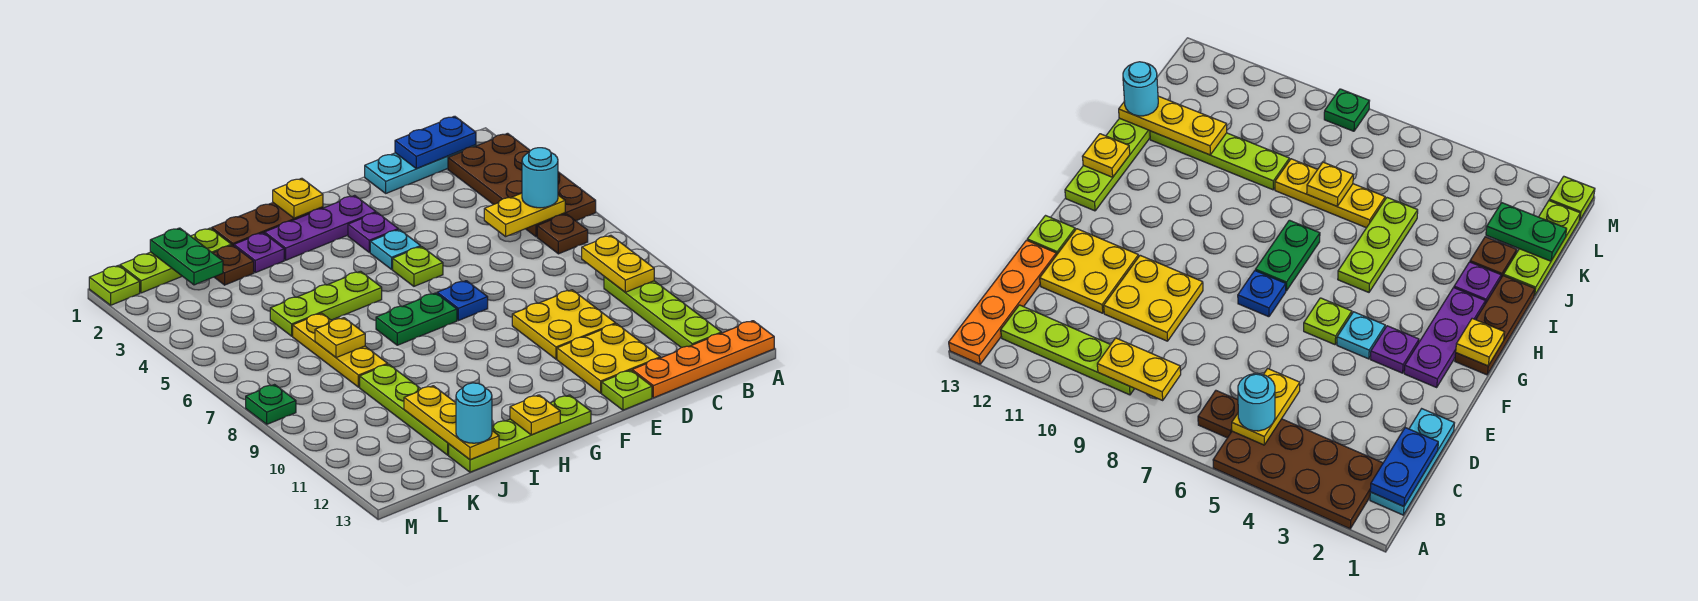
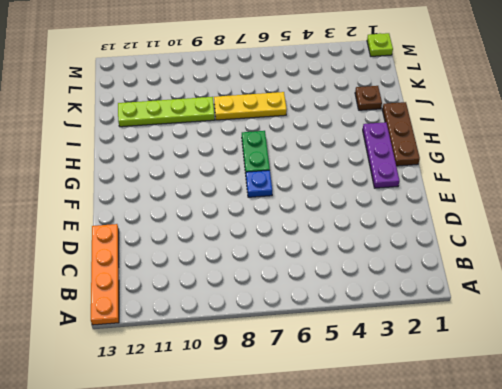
none -> brown plate A2:B5 level 1
none -> cyan plate B1:D1 level 1
none -> brown plate B6 level 1
none -> lime plate B9:B12 level 1

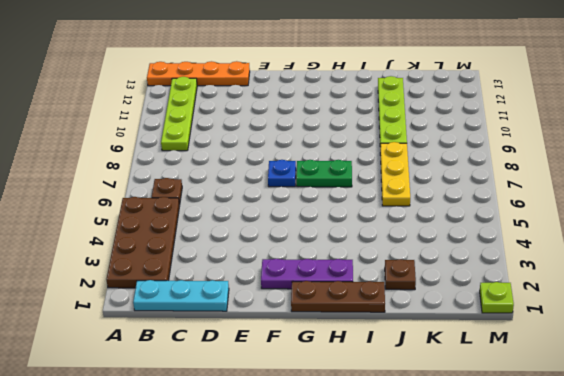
none -> yellow plate D9:E10 level 1
none -> yellow plate D11:E12 level 1
none -> lime plate E13 level 1
none -> purple plate F3 level 1

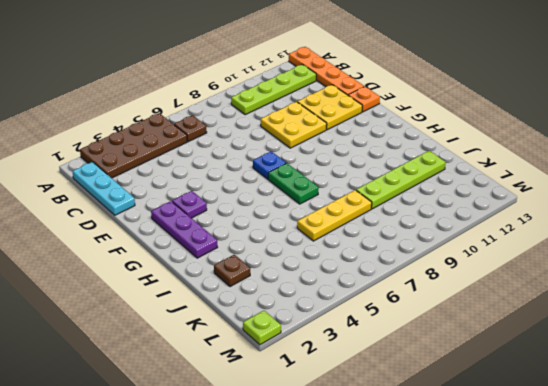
orange plate E13 level 1 -> lime plate E13 level 1
none -> cyan plate F4 level 1
none -> lime plate F5 level 1
none -> brown plate G1:I1 level 1
none -> lime plate G13:J13 level 1

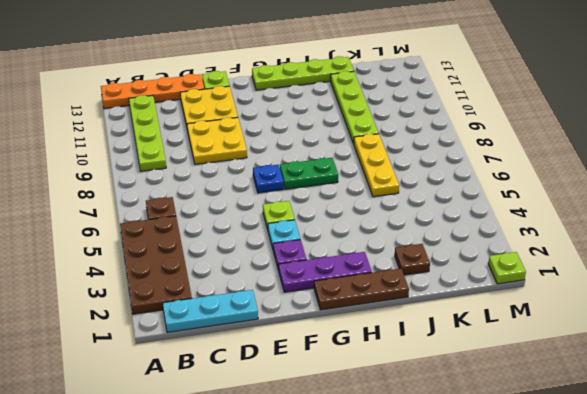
none -> lime plate H5:J5 level 1
none -> purple plate I2 level 1
none -> lime plate J1:L1 level 1
none -> green plate M8 level 1

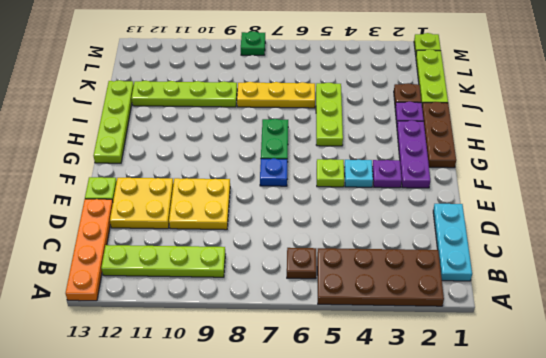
none -> blue plate B1:C1 level 2
none -> yellow plate B5:C5 level 2
none -> yellow plate B8:B9 level 2
none -> yellow plate G1 level 2

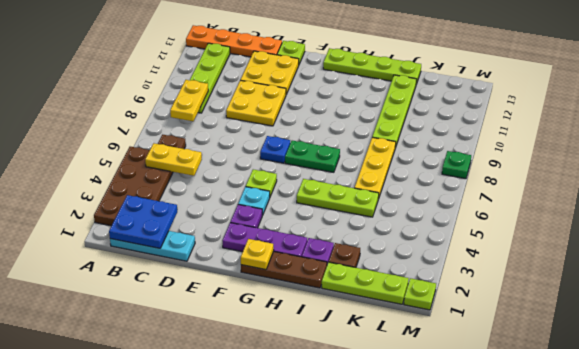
blue plate B1:C2 level 2 -> blue plate B1:C1 level 2
none -> yellow plate H13 level 2
none -> yellow plate J7 level 2
none -> yellow plate J11:J13 level 2
none -> green plate K1:K2 level 2

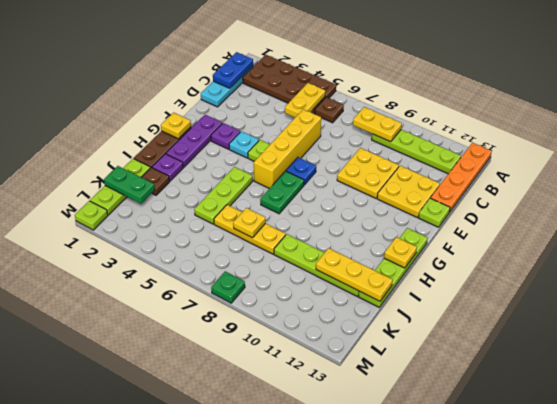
yellow brick D6:G6 level 1 -> none
none -> cyan round brick B5 level 3
none -> cyan round brick J13 level 3

